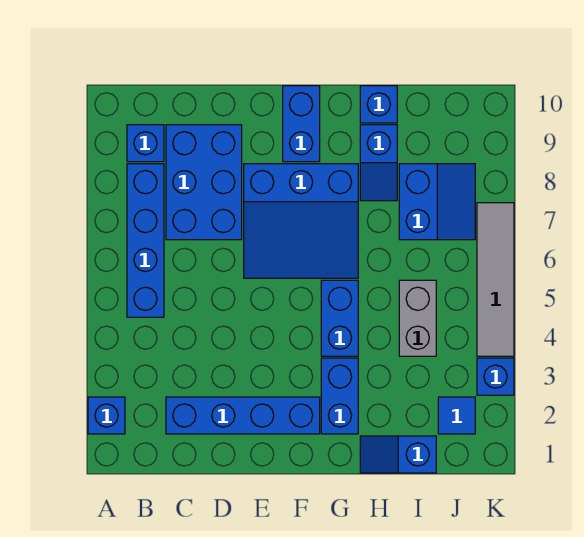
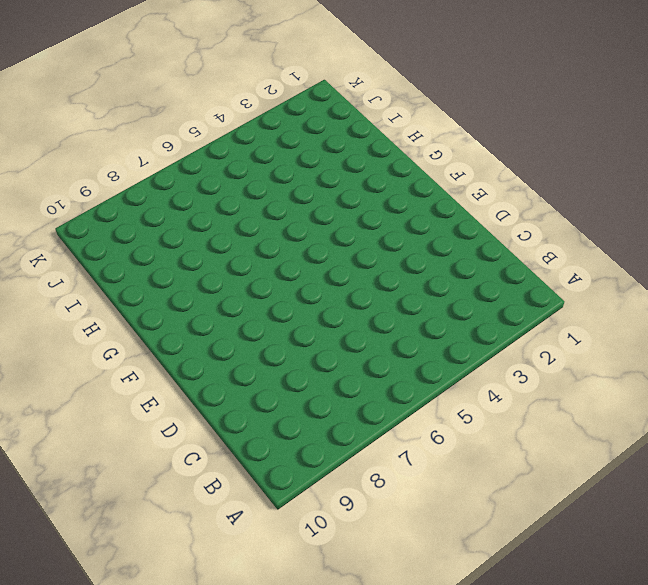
none -> blue brick A2 level 1
none -> blue brick B5:B8 level 1
none -> blue brick B9 level 1

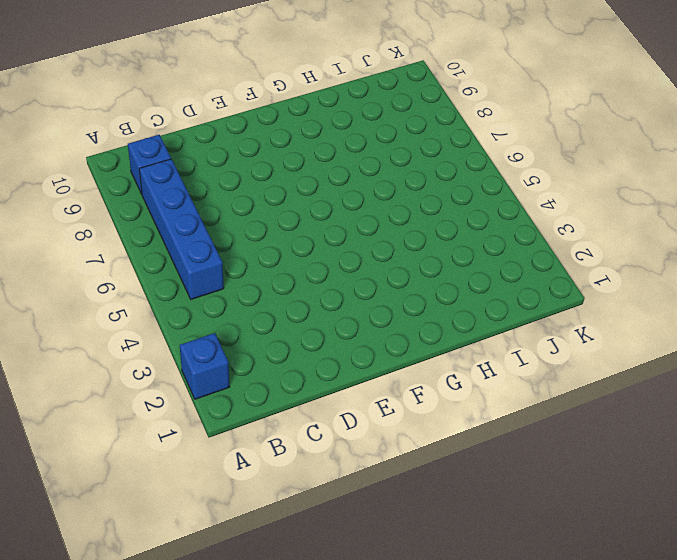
none -> blue brick C2:F2 level 1
none -> blue brick C7:D9 level 1
none -> blue slope E6:G8 level 1 top 8

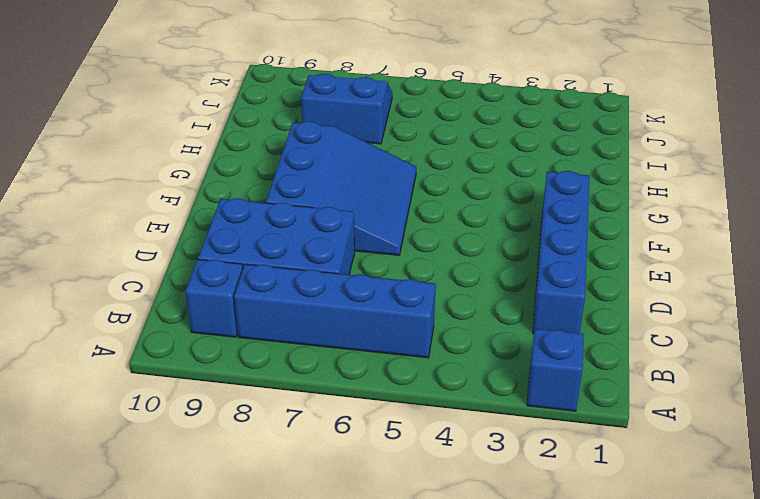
none -> blue brick F9:F10 level 1
none -> blue brick G2:G3 level 1
none -> blue brick G4:G5 level 1

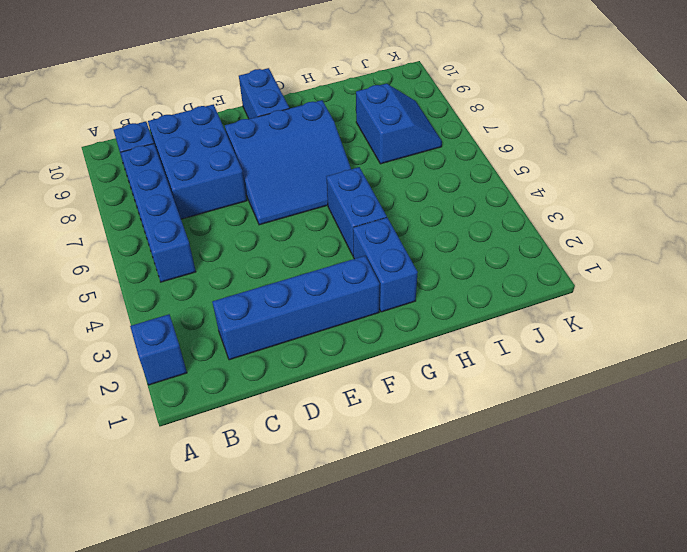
none -> blue slope H1:I1 level 1 top I
none -> blue slope H8:H9 level 1 top 9
none -> blue brick H10 level 1

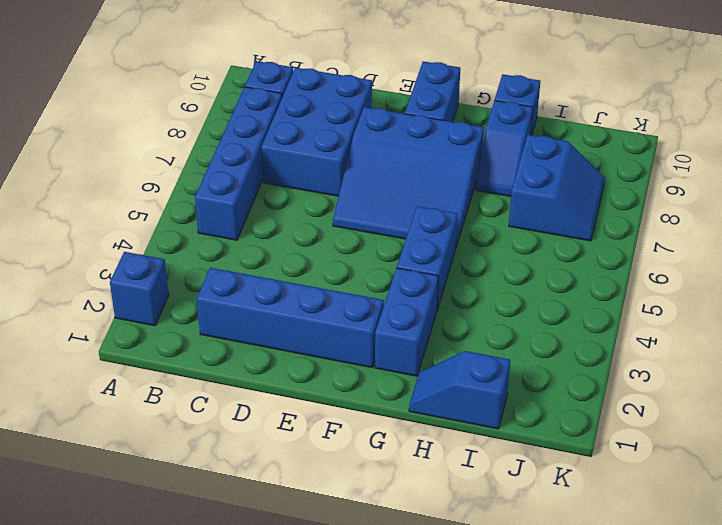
none -> grey brick I4:I5 level 1
none -> blue tile J2 level 1
none -> blue brick K3 level 1

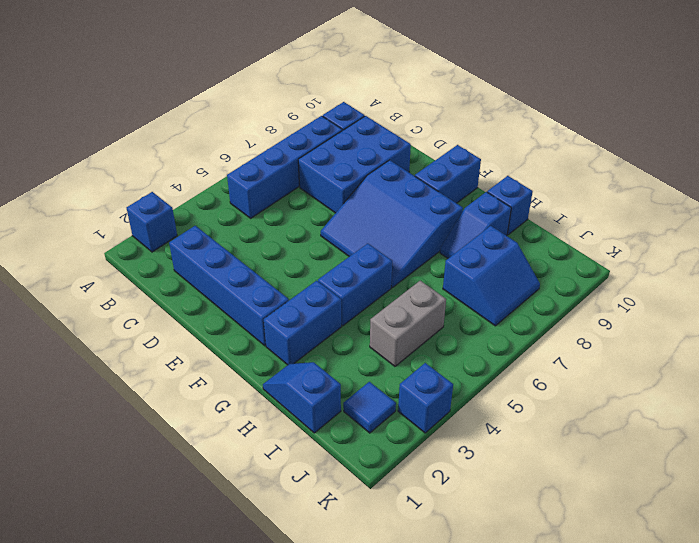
none -> grey tile K4:K7 level 1

